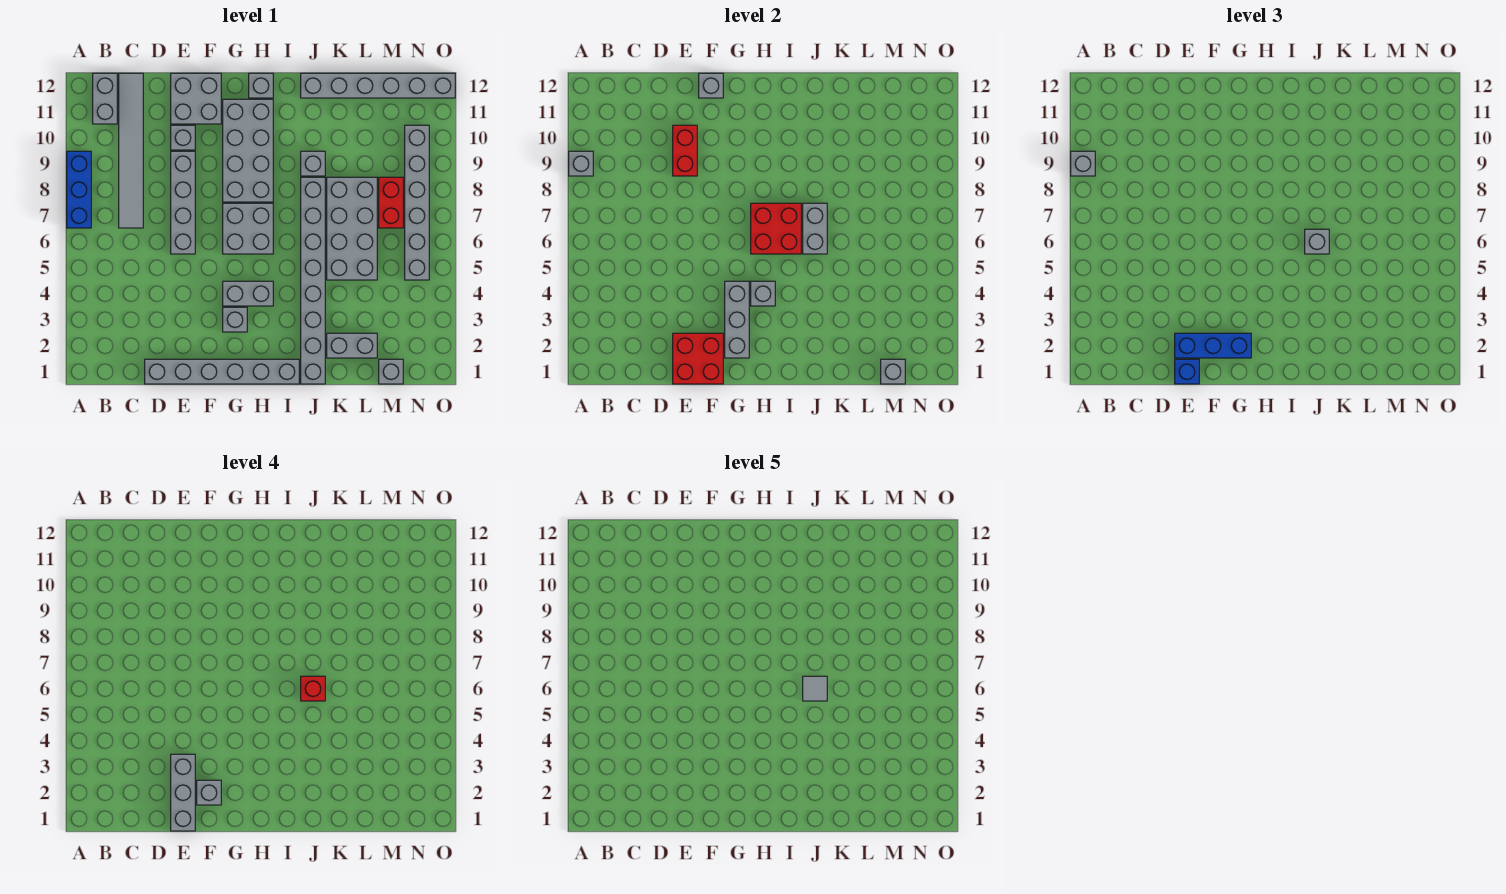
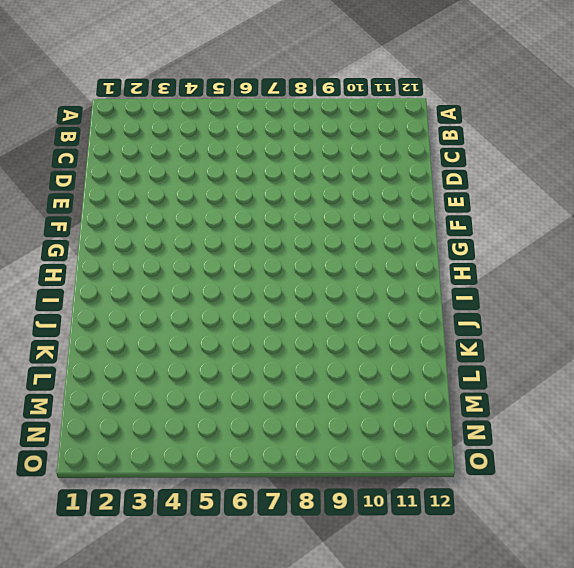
none -> blue brick A7:A9 level 1
none -> grey brick B11:B12 level 1
none -> grey tile C7:C12 level 1
none -> grey brick D1:I1 level 1

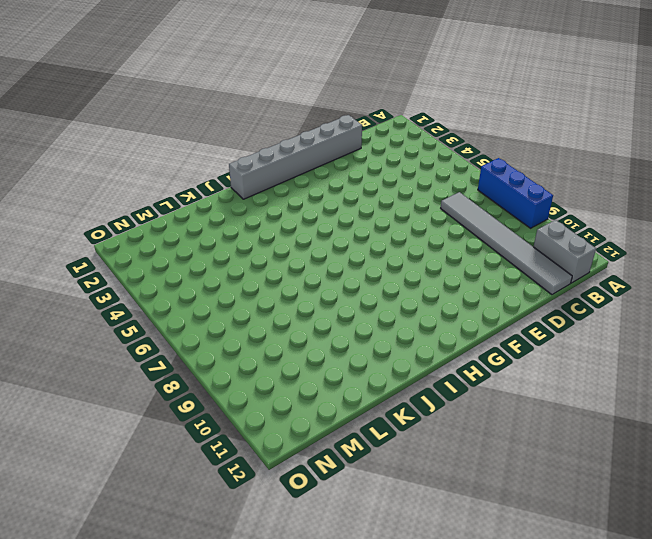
none -> grey brick E6:E9 level 1
none -> grey brick E10 level 1
none -> grey brick E11:F12 level 1
none -> grey brick G3 level 1

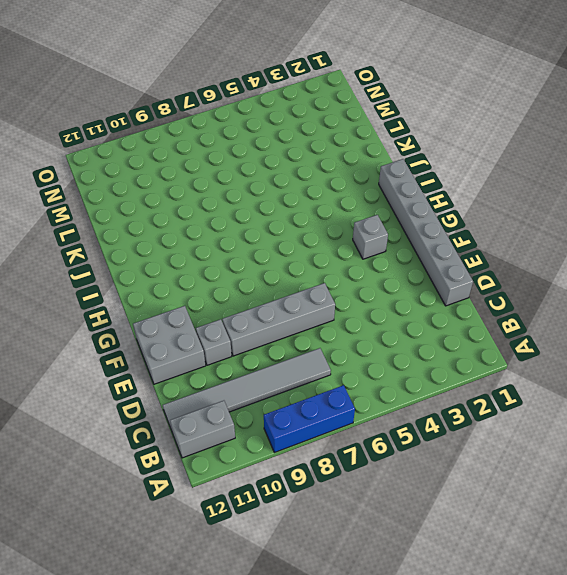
none -> grey brick G4:H4 level 1
none -> grey brick G6:H7 level 1
none -> grey brick G8:H11 level 1
none -> grey brick H12 level 1

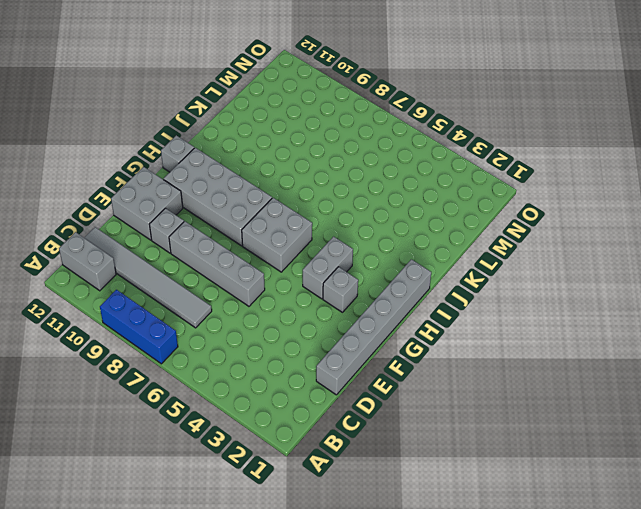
none -> grey brick J1:J8 level 1
none -> grey brick J9 level 1
none -> grey brick J12:O12 level 1
none -> grey brick K2:L2 level 1

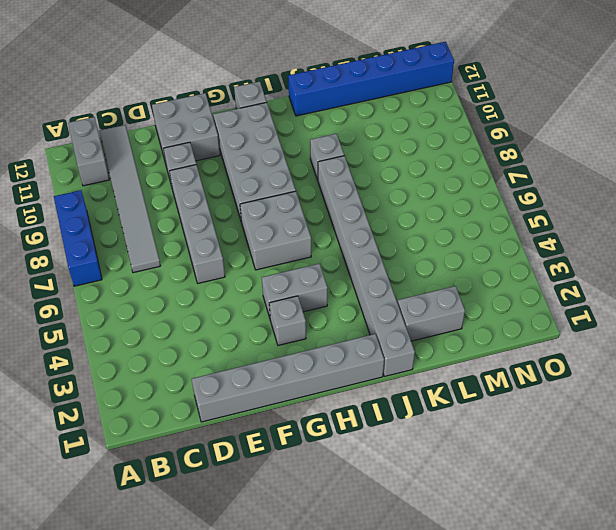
blue brick J12:O12 level 1 -> grey brick J12:O12 level 1
none -> grey brick K5:L8 level 1
none -> grey brick M1 level 1
none -> red brick M7:M8 level 1
none -> grey brick N5:N10 level 1

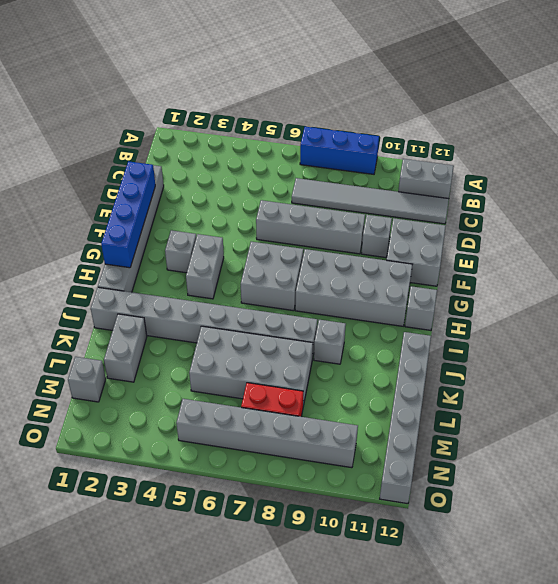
blue brick E1:H1 level 2 -> red brick E1:F2 level 2
none -> grey brick A9 level 2
none -> red brick E9:E10 level 2
none -> grey brick F12 level 2
none -> grey brick G2:G4 level 2

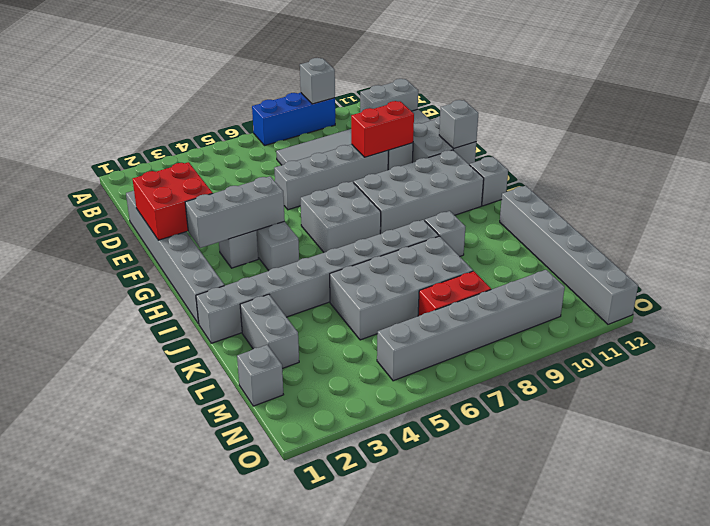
none -> grey brick H4 level 2
none -> red brick H6:I7 level 2
none -> grey brick J6:J7 level 2
none -> grey brick M1 level 2

